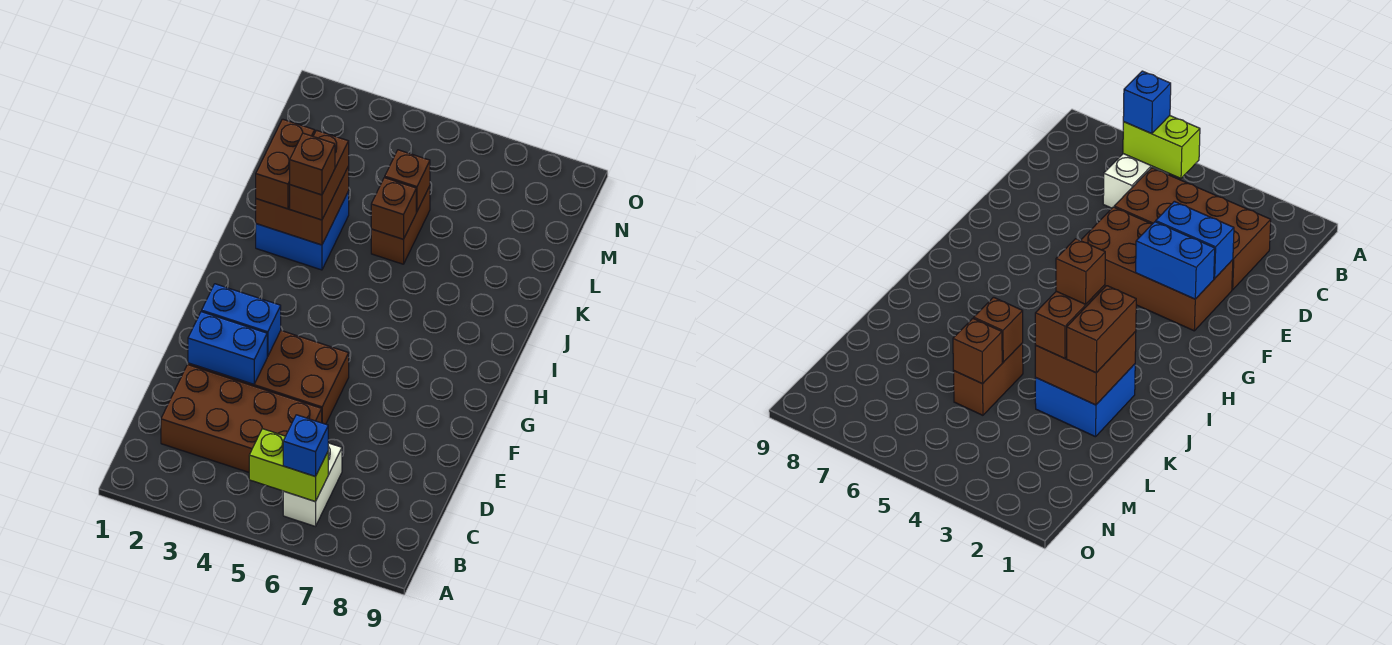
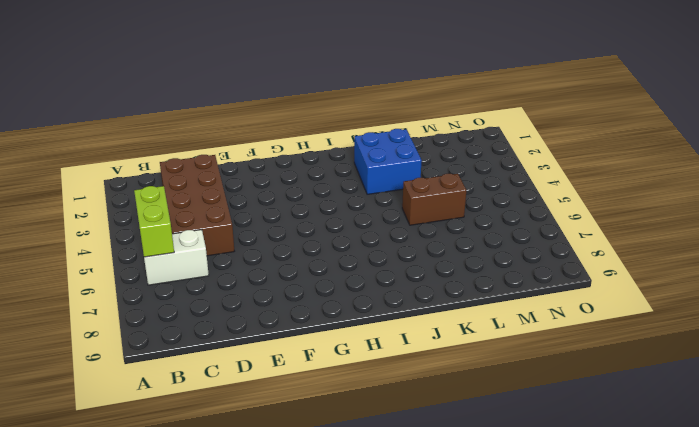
none -> brown brick E2:F5 level 1
none -> blue brick E2:E3 level 2
none -> blue brick F2:F3 level 2

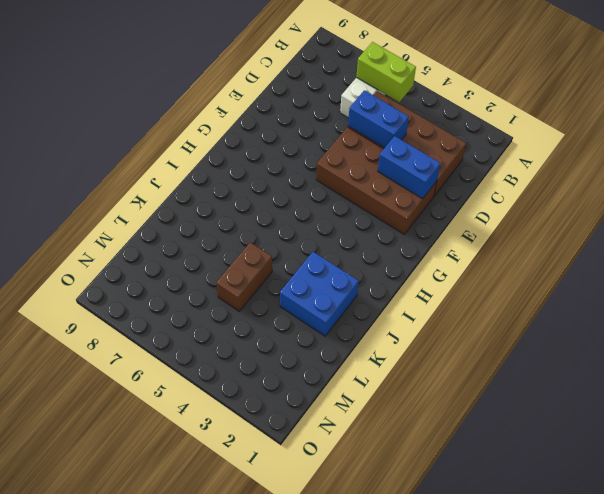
blue brick D4:D5 level 2 -> blue brick F2:F3 level 2
none -> brown brick J2:K3 level 2
none -> brown brick K5 level 2
none -> brown brick L5 level 2

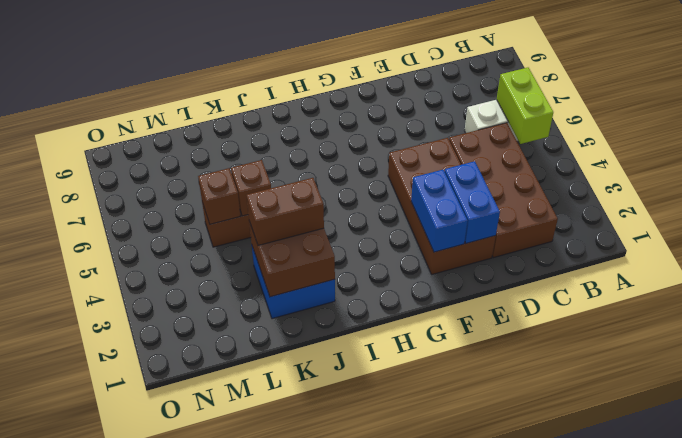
none -> blue brick B6 level 3
none -> brown brick J2:K2 level 3
none -> brown brick J3 level 4

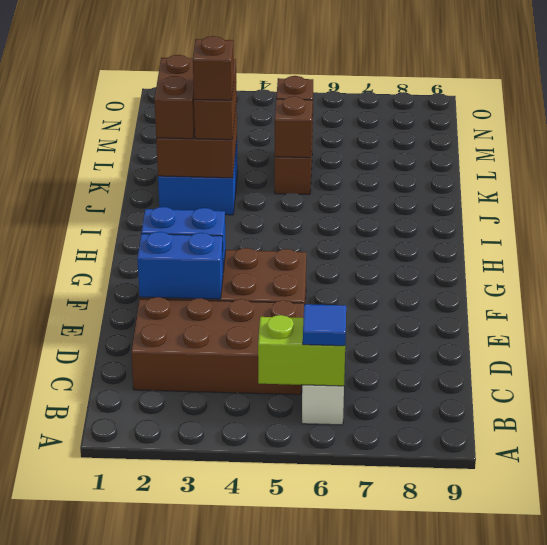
blue tile B6 level 3 -> blue brick B6 level 3

